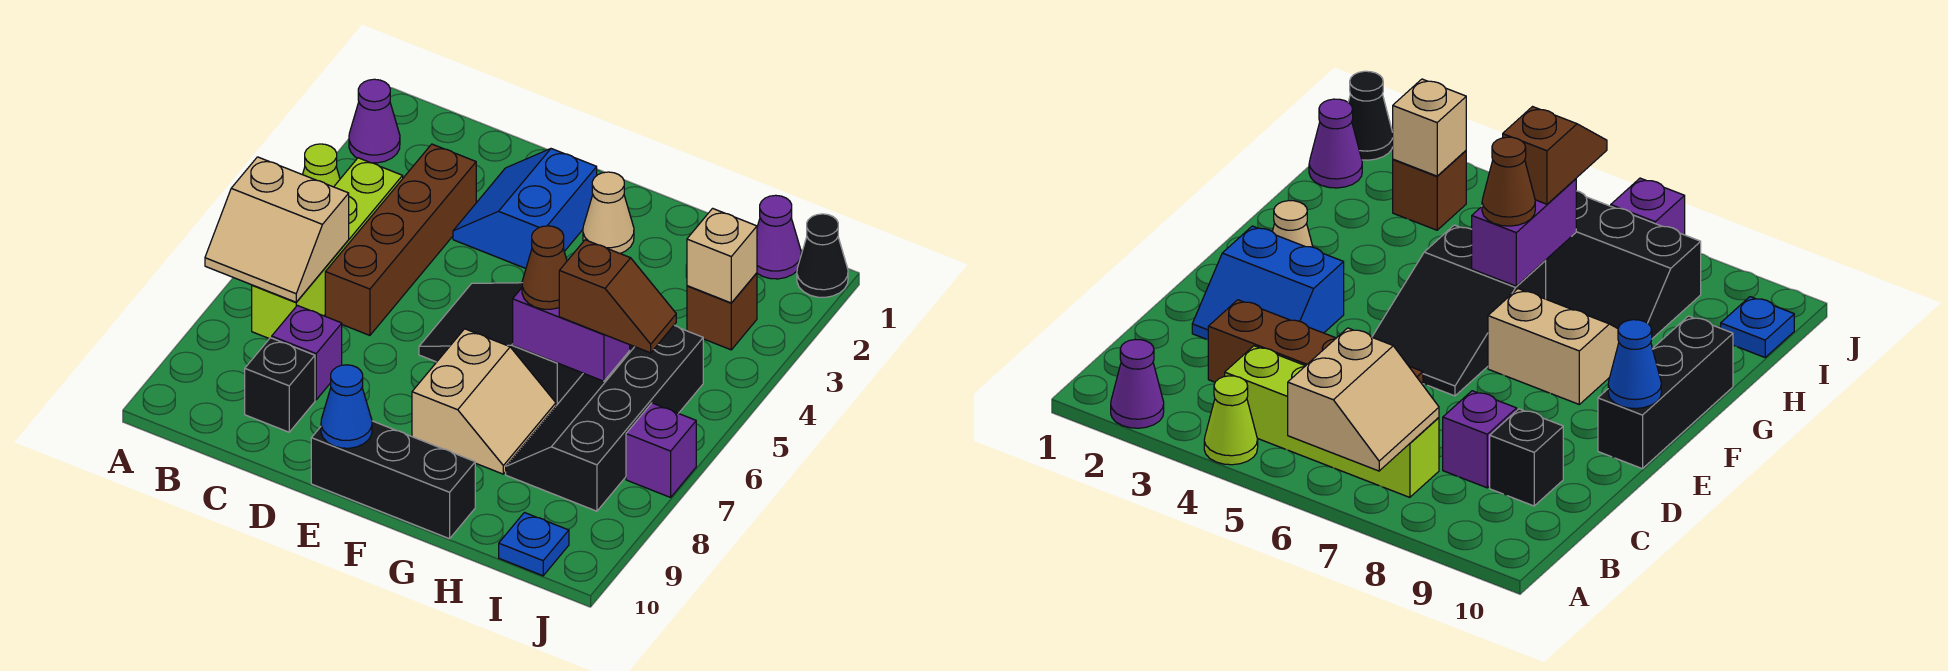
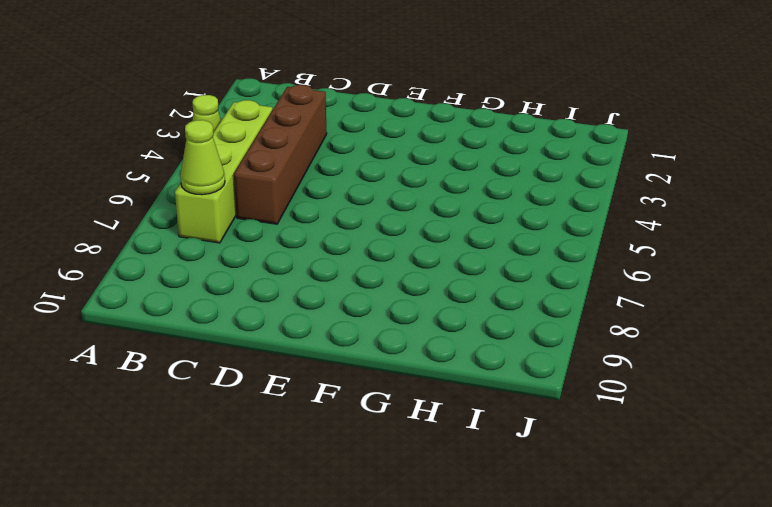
lime cone B7 level 2 -> tan slope A6:B7 level 2 top 6
none -> purple cone A2 level 1
none -> purple brick C8 level 1
none -> black brick C9 level 1

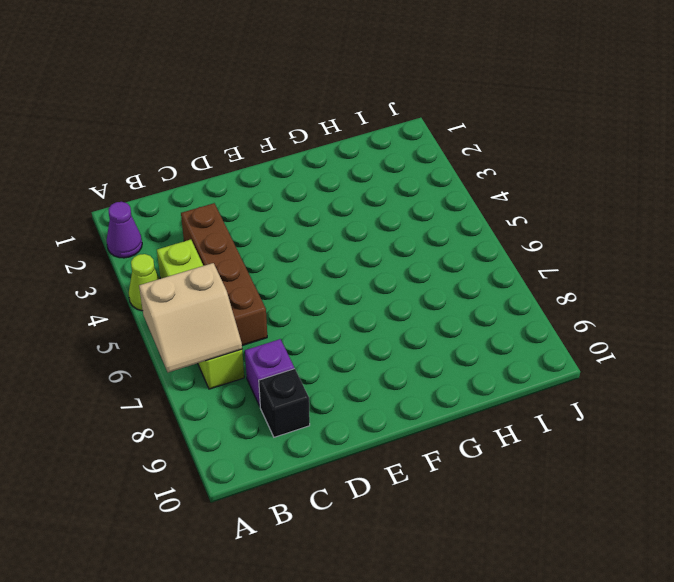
none -> blue slope D2:E3 level 1 top E
none -> black slope E5:G6 level 1 top G
none -> black brick E10:G10 level 1

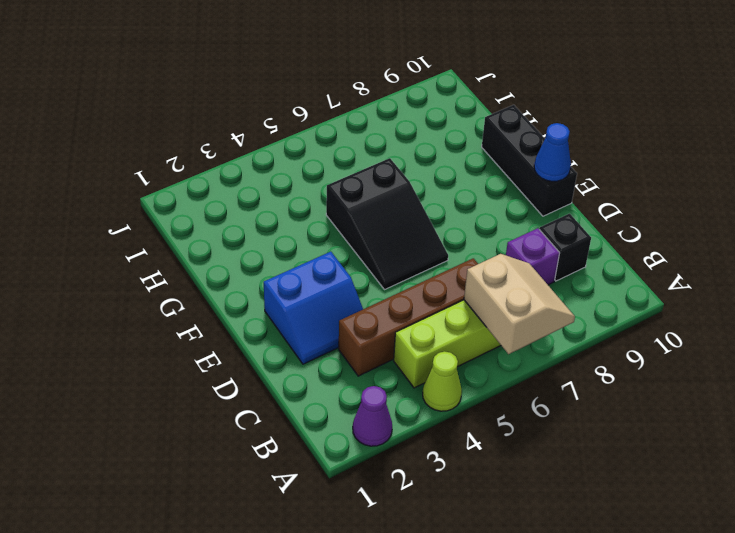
none -> tan cone F2 level 1
none -> tan slope F7:G8 level 1 top F
none -> black slope H5:I8 level 1 top I

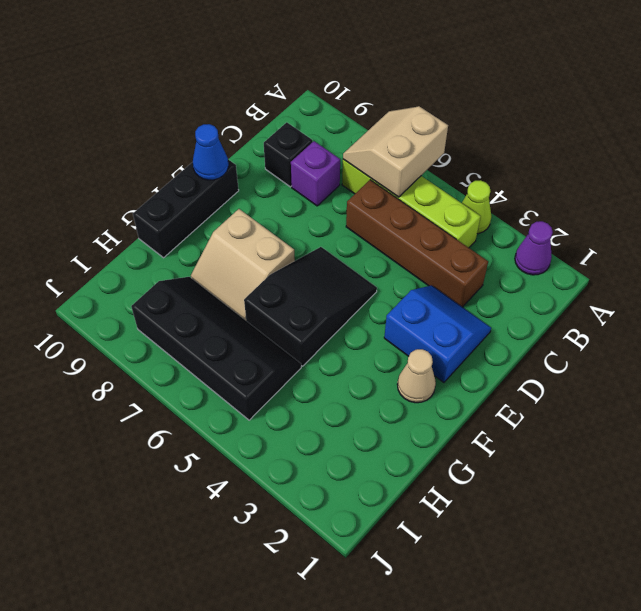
none -> purple cone I1 level 1
none -> brown brick I3 level 1
none -> blue plate I10 level 1

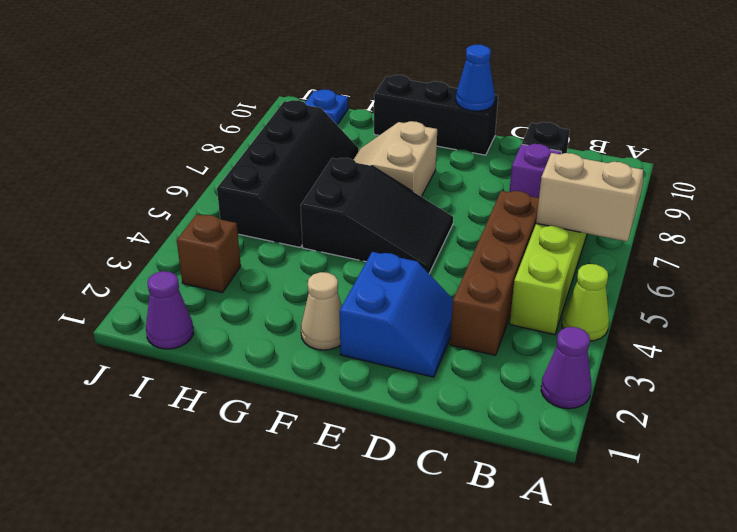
none -> black cone J1 level 1
none -> purple brick J7 level 1
none -> purple brick G6:H6 level 2

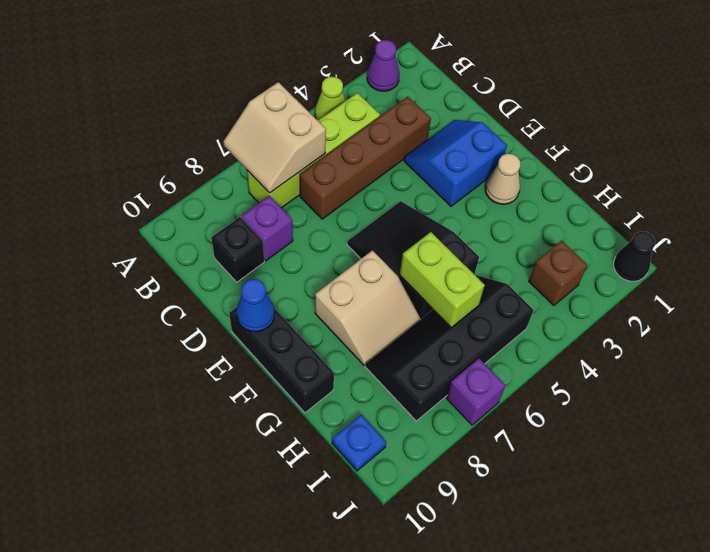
lime brick G6:H6 level 2 -> purple brick G6:H6 level 2
none -> purple cone I1 level 1
none -> tan brick I3 level 2
none -> brown cone G6 level 3

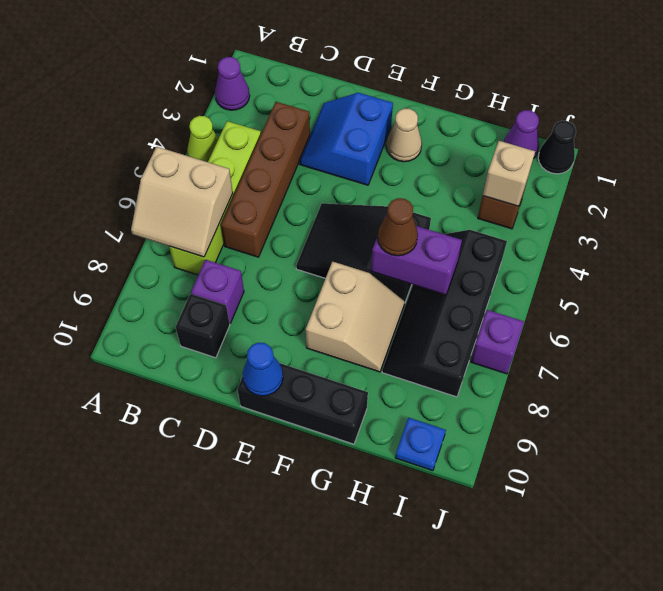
none -> brown slope H6:I6 level 3 top H

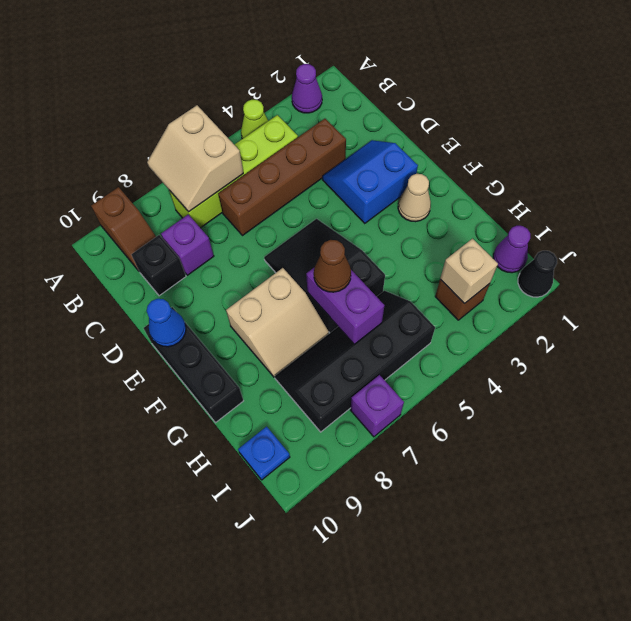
brown slope A9:B9 level 1 top A -> brown slope H6:I6 level 3 top H

